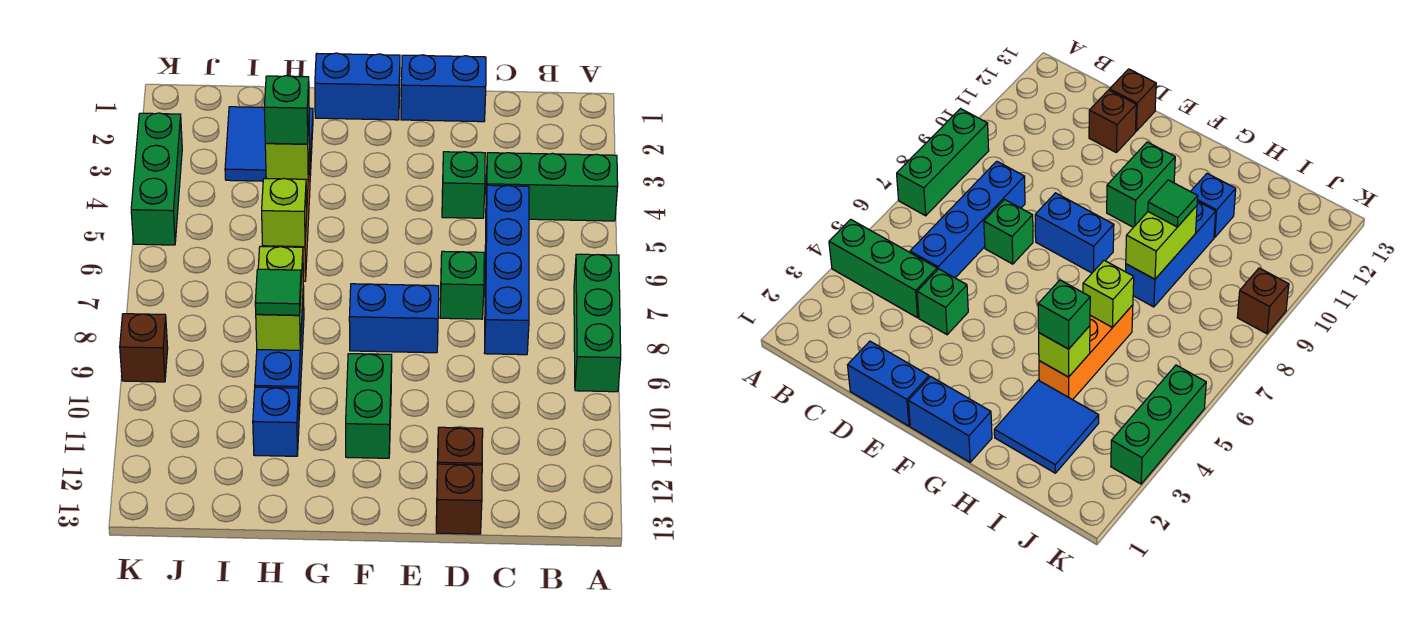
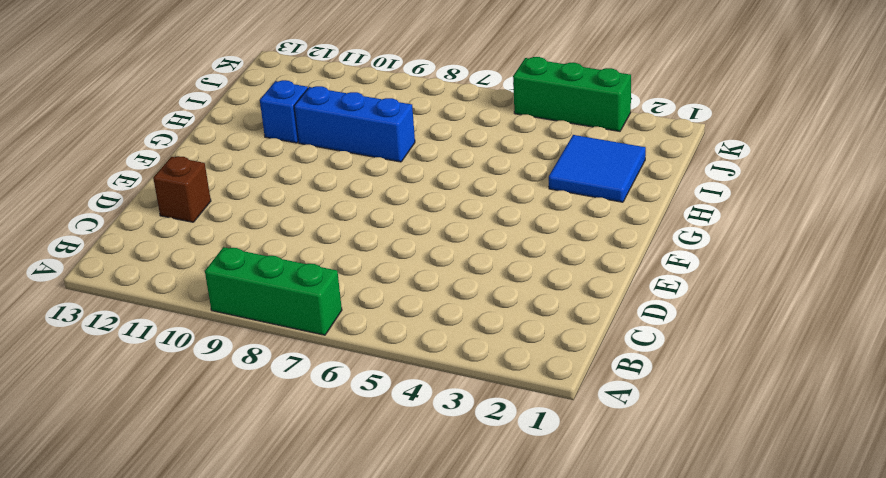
none -> green brick A4:C4 level 1
none -> blue brick C5:C8 level 1
none -> blue brick D1:E1 level 1

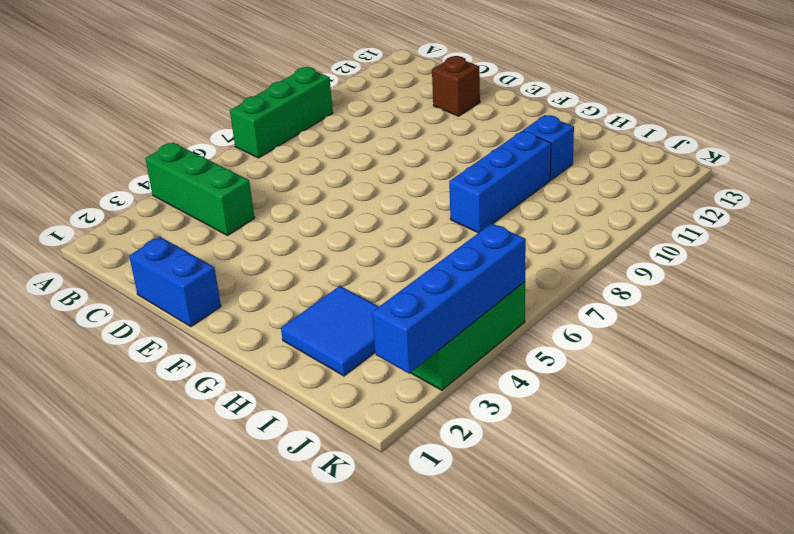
blue brick K2:K5 level 2 -> blue brick C5:C8 level 1
none -> green brick D4 level 1
none -> green brick D7 level 1
none -> brown brick D13 level 1

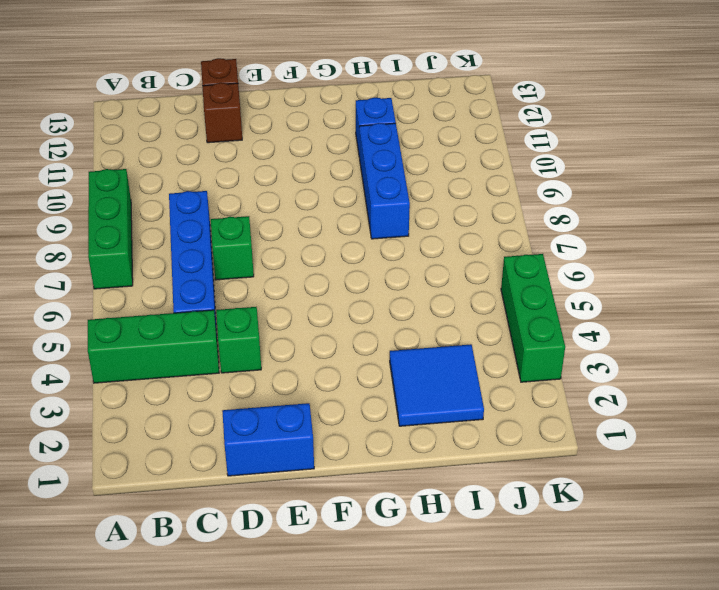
none -> blue brick E8:F8 level 1
none -> blue brick F1:G1 level 1
none -> green brick F10:F11 level 1

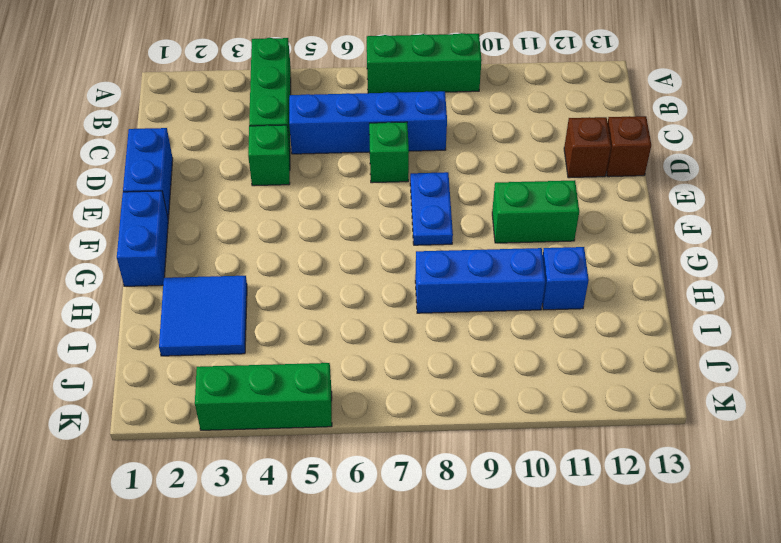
blue plate E8:F8 level 1 -> blue brick E8:F8 level 1
none -> orange brick H4:H6 level 1
none -> brown brick K9 level 1
none -> lime brick H4 level 2

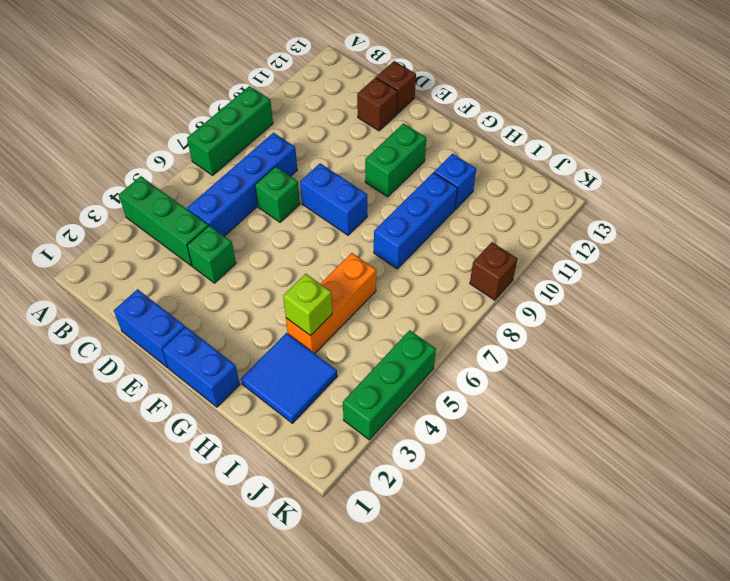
none -> lime brick H6 level 2
none -> lime brick H8:H9 level 2
none -> green brick H4 level 3

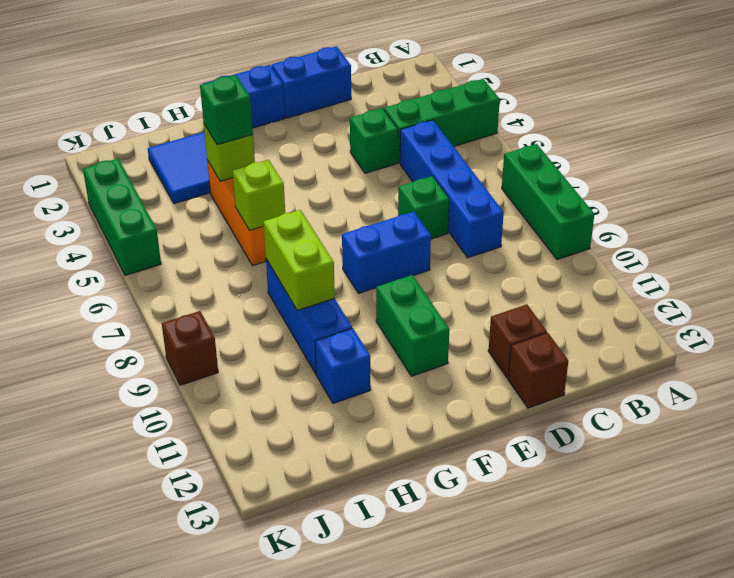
none -> green tile H9 level 3

